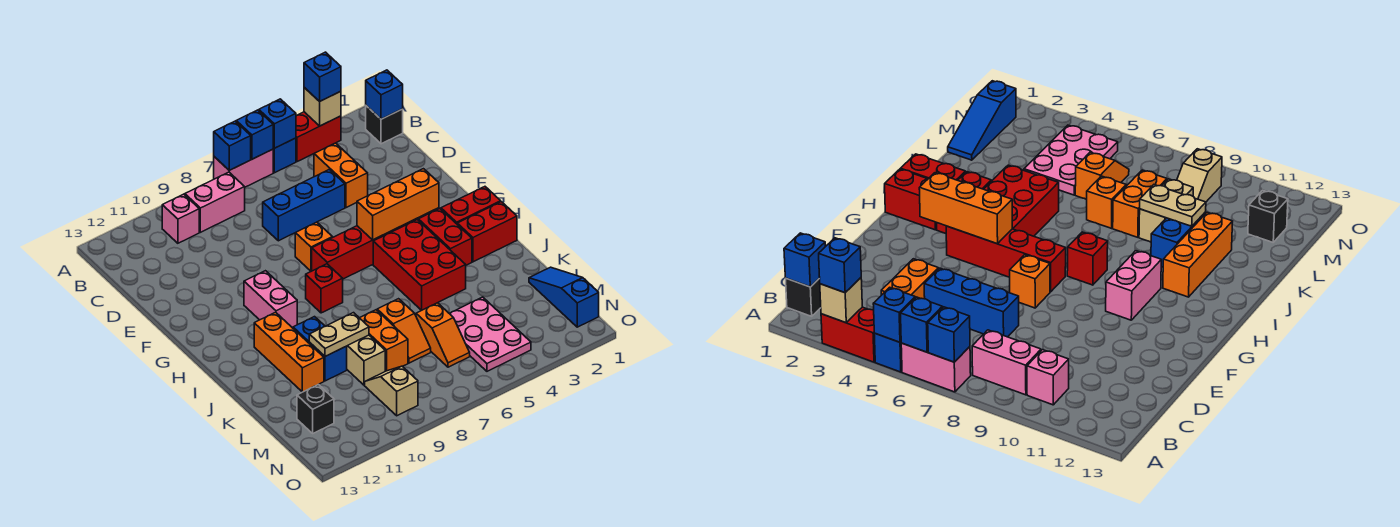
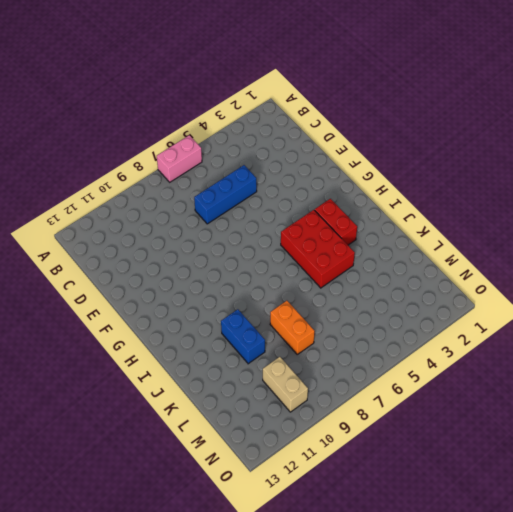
tan brick M10:N10 level 1 -> tan brick K9:L9 level 1
none -> red brick A3:A4 level 1
none -> blue brick A5 level 1
none -> black brick B1 level 1
none -> pink brick B8:B9 level 1

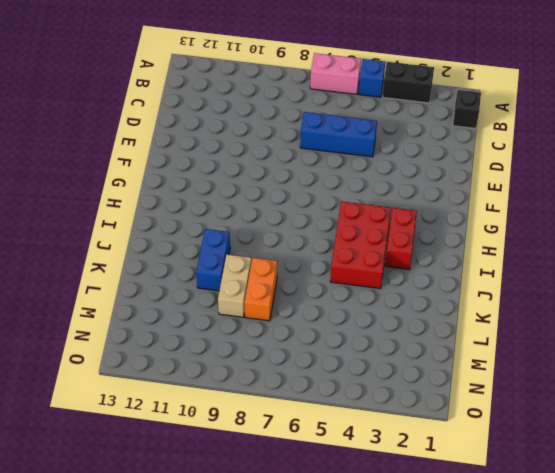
black brick A3:A4 level 1 -> red brick A3:A4 level 1
none -> pink brick B8:B9 level 1
none -> pink brick B10 level 1
none -> orange brick C4:D4 level 1
none -> orange brick F7 level 1

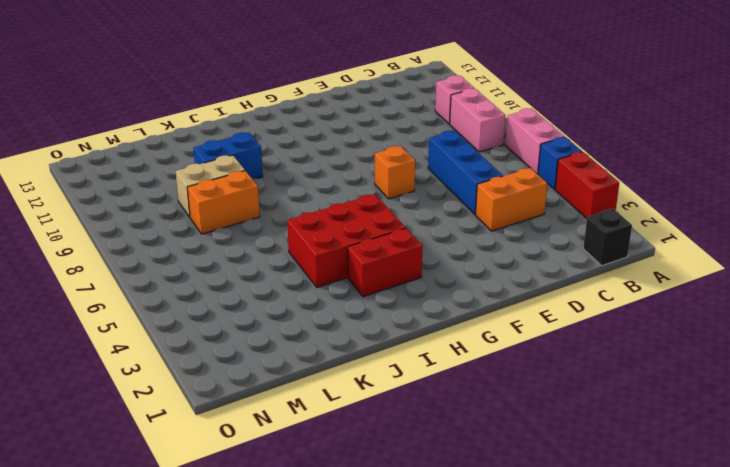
none -> red brick G4:G7 level 1
none -> pink brick G10:H10 level 1
none -> red brick H1:H2 level 1
none -> red brick H8 level 1

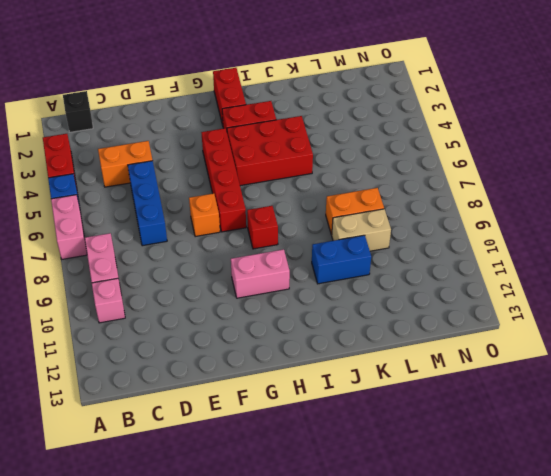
none -> red brick I1:I2 level 1
none -> orange brick I11:K11 level 1
none -> orange slope K7:L7 level 1 top K
none -> blue slope L1:N1 level 1 top N

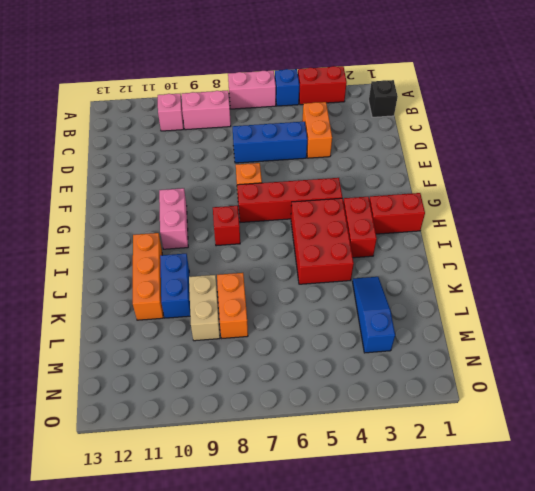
blue slope K3:M3 level 1 top M -> blue slope L1:N1 level 1 top N
none -> red brick I1:I2 level 1
none -> orange slope K7:L7 level 1 top K
none -> pink plate L4:N5 level 1
none -> orange slope L6:M6 level 1 top L

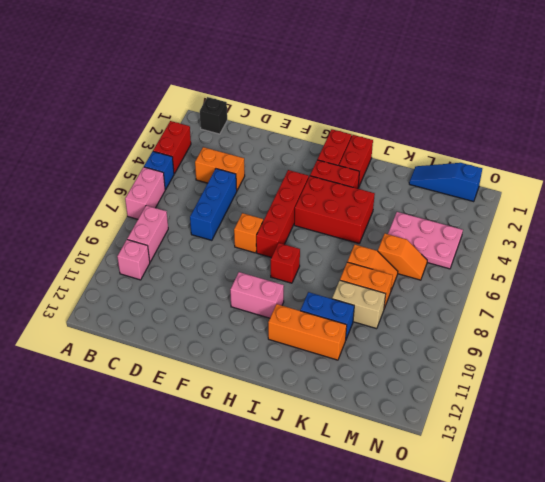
none -> tan slope M9:N9 level 1 top N
none -> black brick M12 level 1
none -> tan brick A3 level 2
none -> blue brick A5 level 2

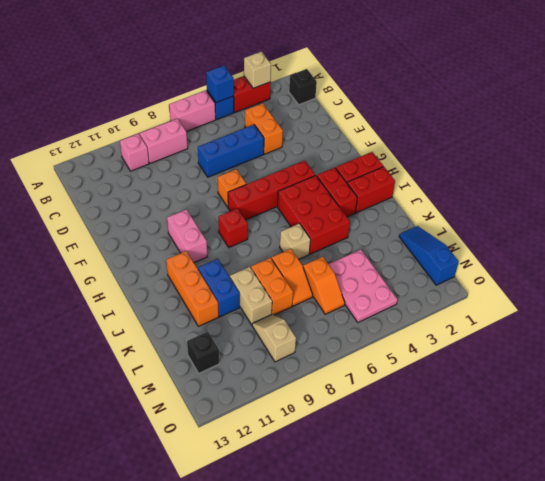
tan brick J6 level 1 -> none
none -> blue brick A6 level 2
none -> blue brick A7 level 2
none -> blue brick B1 level 2
none -> orange brick G3:G5 level 2

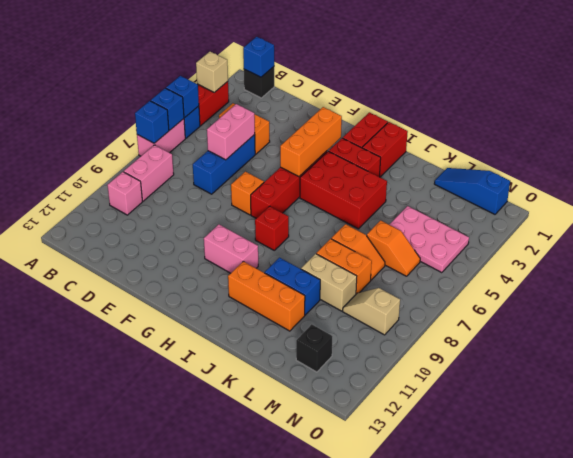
pink brick D5:D6 level 2 -> none
none -> tan plate K9:K10 level 2
none -> blue brick A3 level 3

